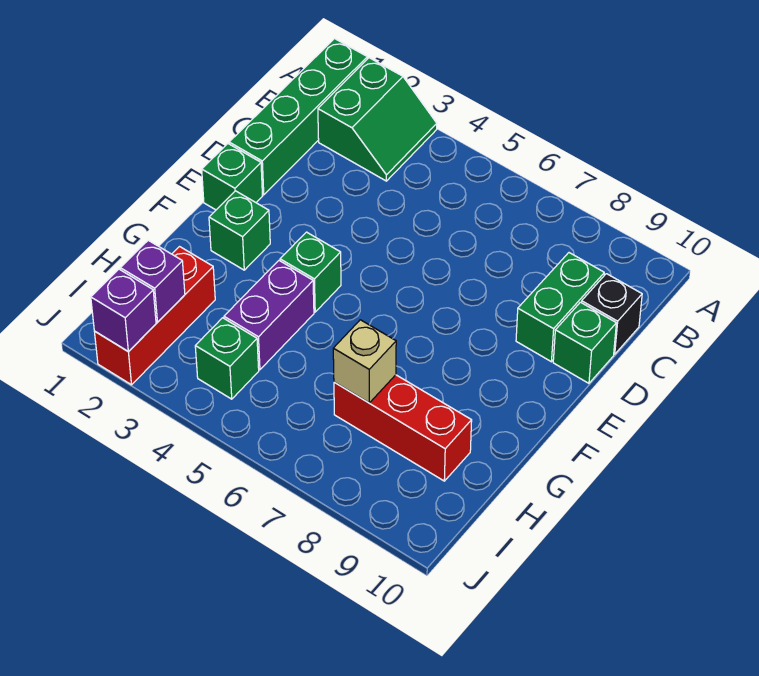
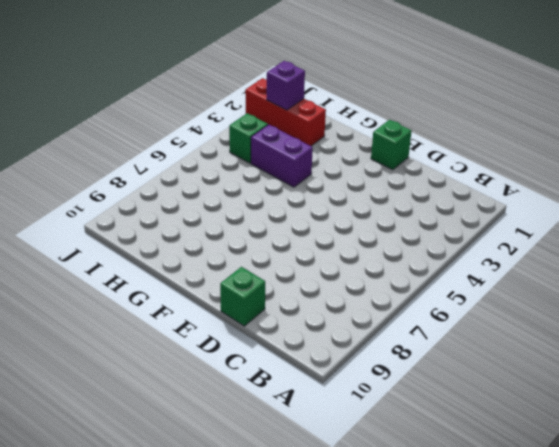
none -> green brick A1:D1 level 1
none -> green slope A2:B3 level 1 top 2
none -> green brick C9:D9 level 1

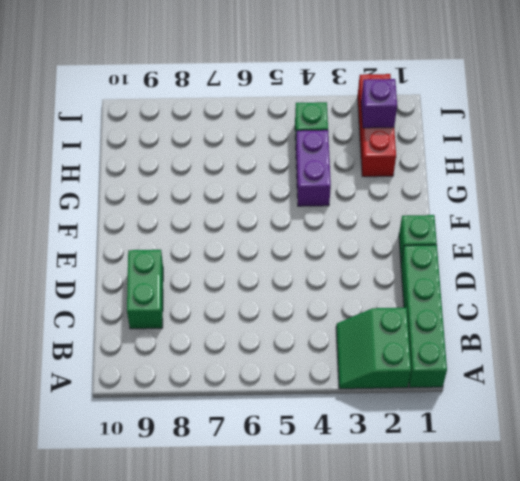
none -> black brick C10 level 1
none -> green brick D10 level 1
none -> green brick F2 level 1

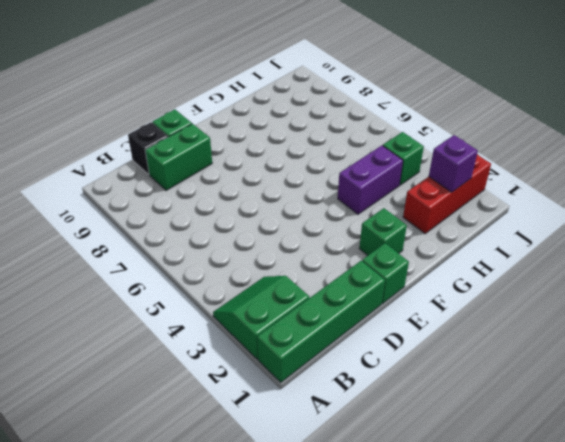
none -> green brick F4 level 1
none -> red brick H7:H9 level 1
none -> tan brick H7 level 2

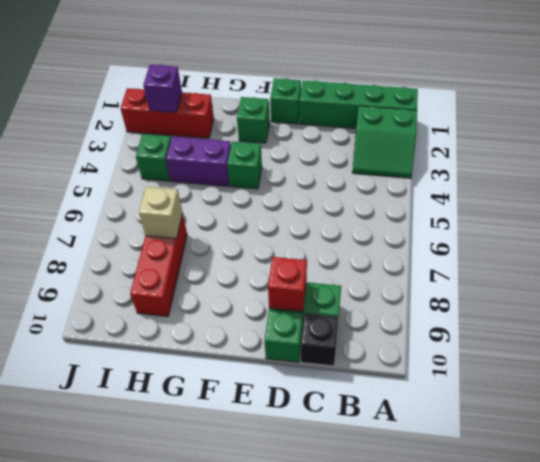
red brick D9 level 2 -> none
none -> purple brick J2 level 2

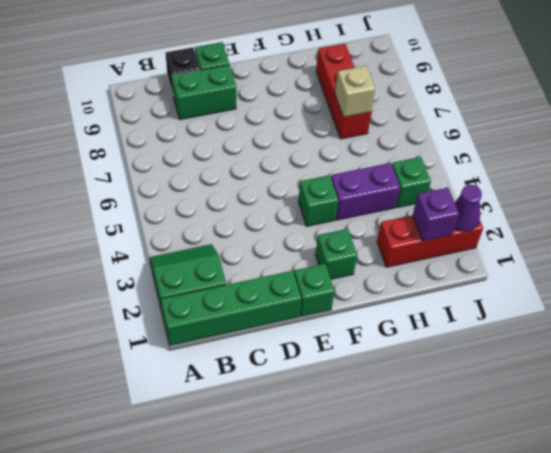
purple cone J2 level 2 -> purple brick J2 level 2

